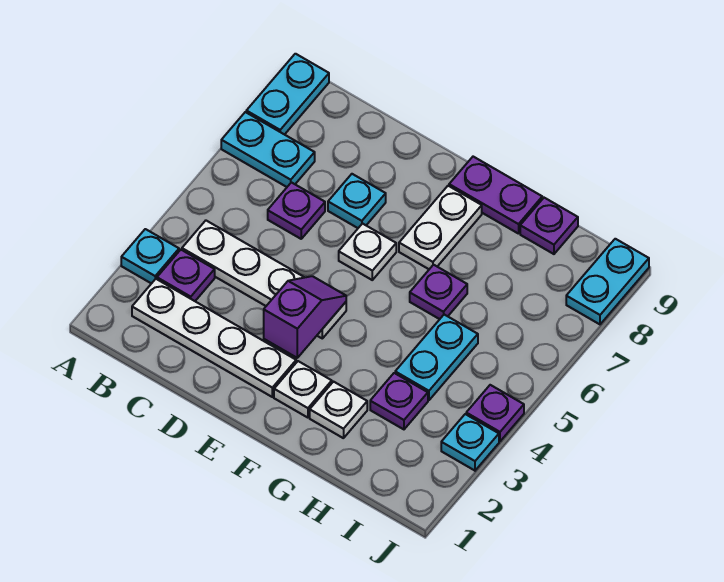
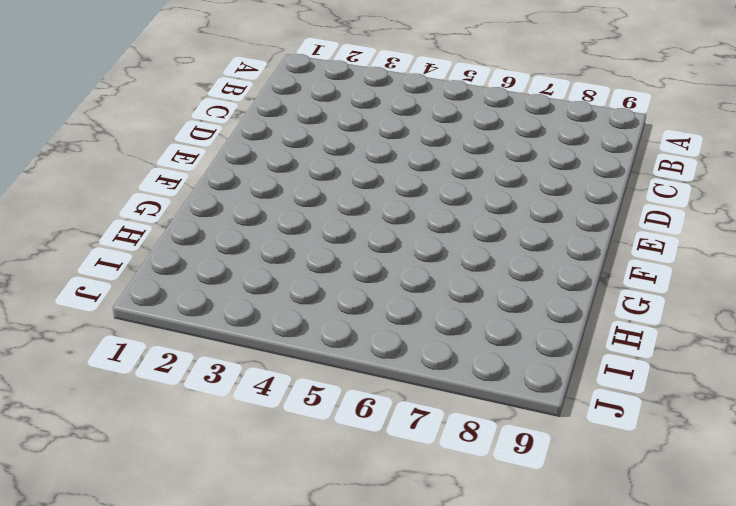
none -> cyan plate A3 level 1
none -> cyan plate A7:B7 level 1
none -> cyan plate A8:A9 level 1

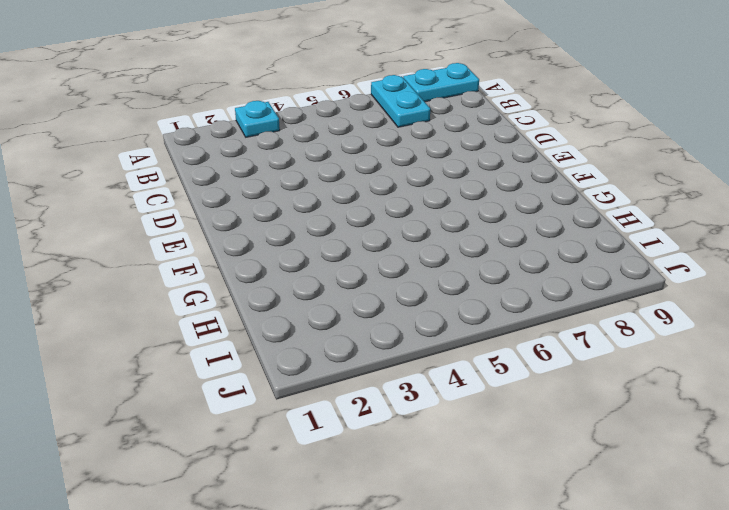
none -> white plate B2:E2 level 1
none -> purple plate B3 level 1
none -> white plate B4:E4 level 1

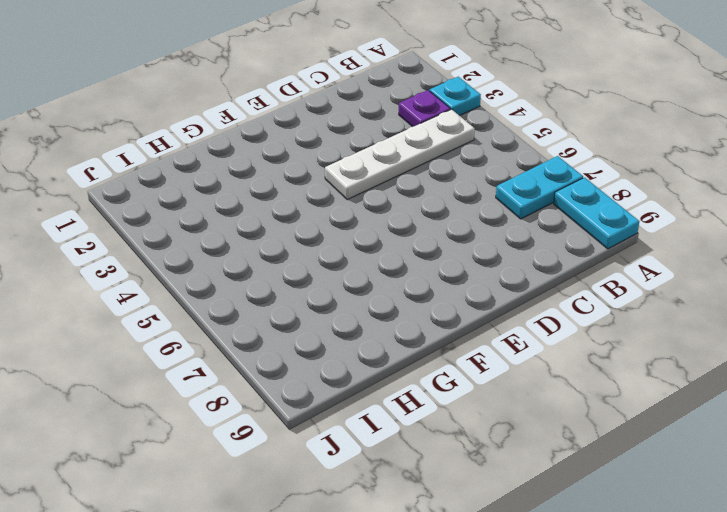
none -> white plate B2:E2 level 1
none -> purple plate C6 level 1
none -> cyan plate D7 level 1

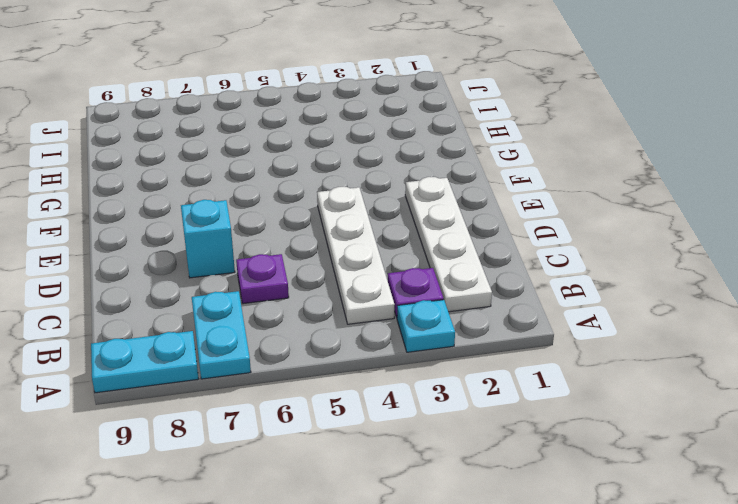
cyan brick D7 level 1 -> cyan plate D7 level 1
none -> white plate E6 level 1
none -> white plate F2 level 1
none -> white plate F7:F8 level 1

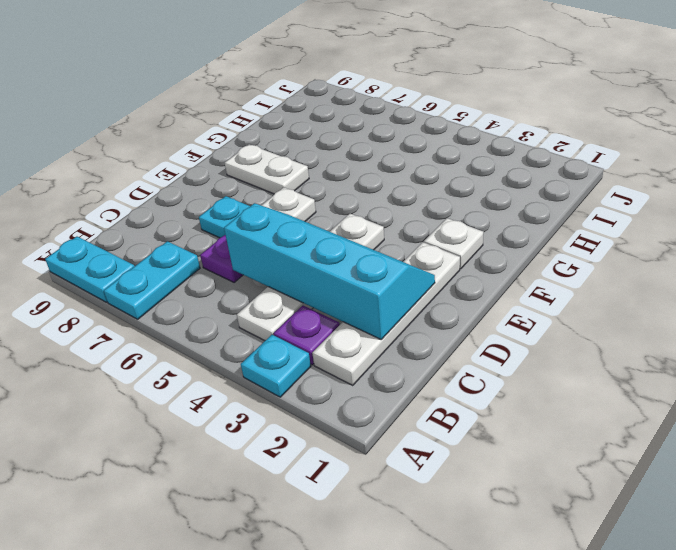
cyan slope C2:D5 level 2 top C -> none
none -> purple plate F9:G9 level 1
none -> white plate G2 level 1
none -> purple plate G6 level 1

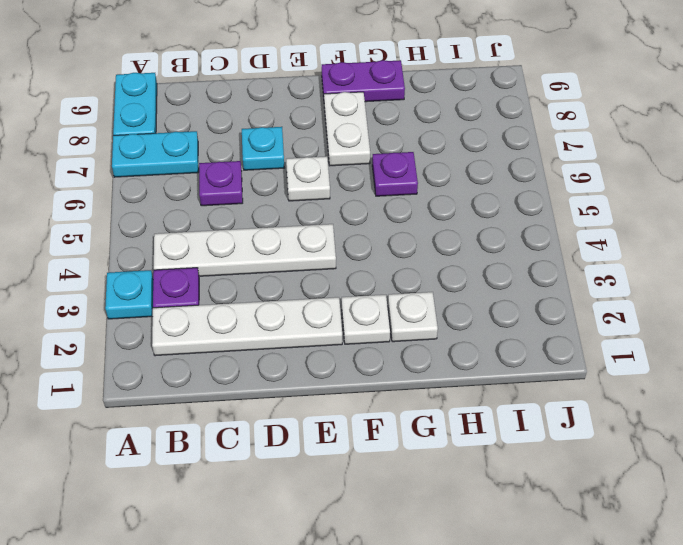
none -> purple plate H3 level 1
none -> cyan plate H4:H5 level 1
none -> purple plate H9 level 1

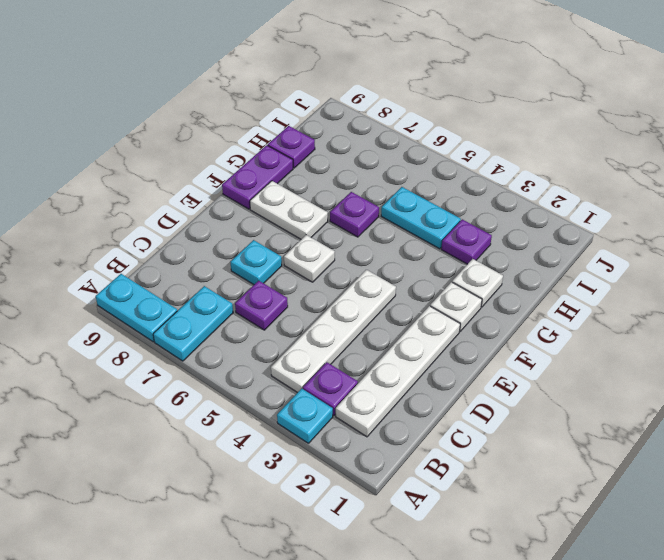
none -> cyan plate J3 level 1
none -> purple plate J4 level 1
none -> cyan plate J8:J9 level 1

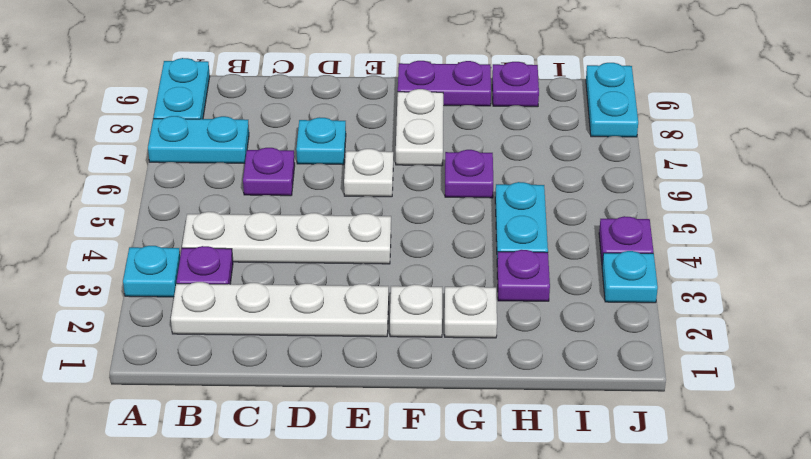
none -> purple slope E3:E4 level 2 top 3

